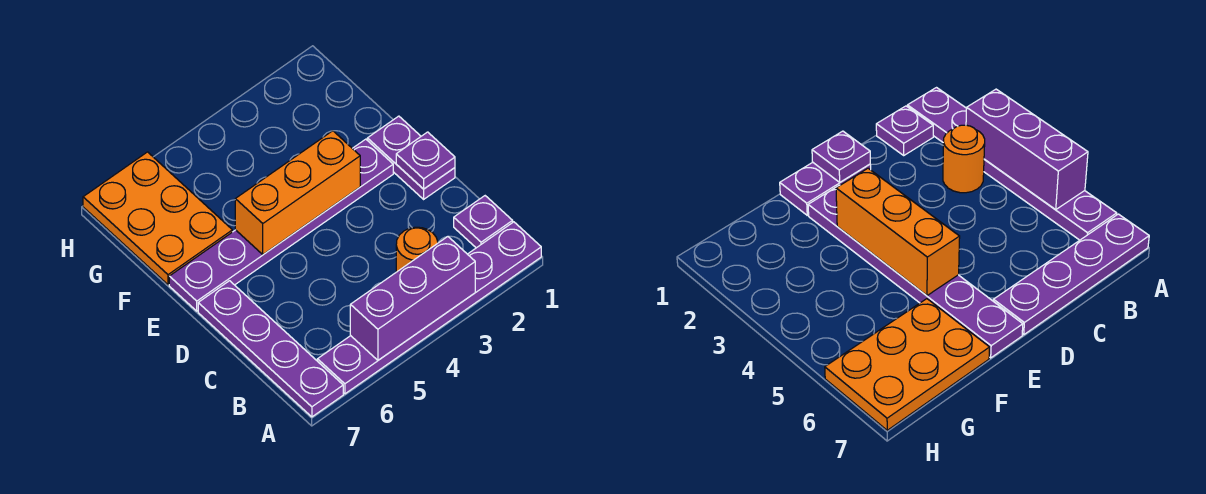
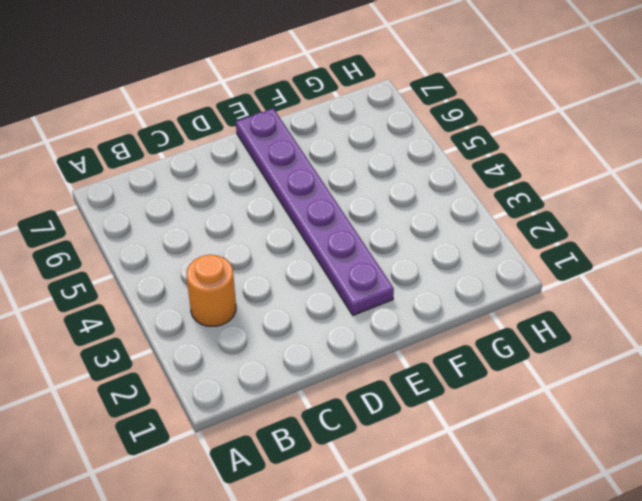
none -> purple plate A1:A6 level 1
none -> purple plate A7:D7 level 1

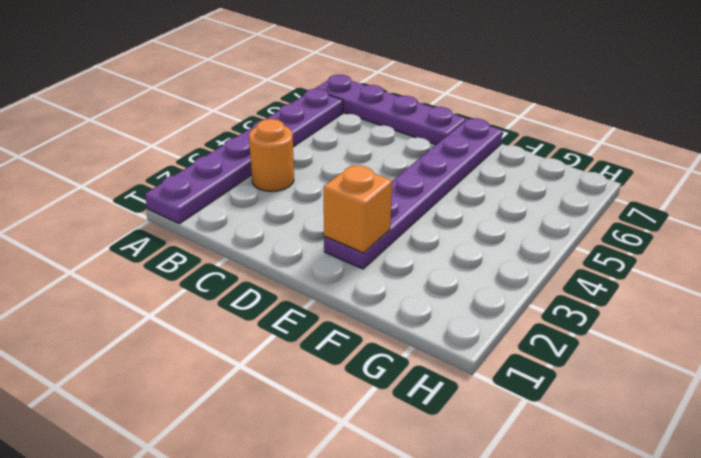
orange brick E2 level 2 -> none
none -> purple plate B1 level 1
none -> purple plate D1:E1 level 1

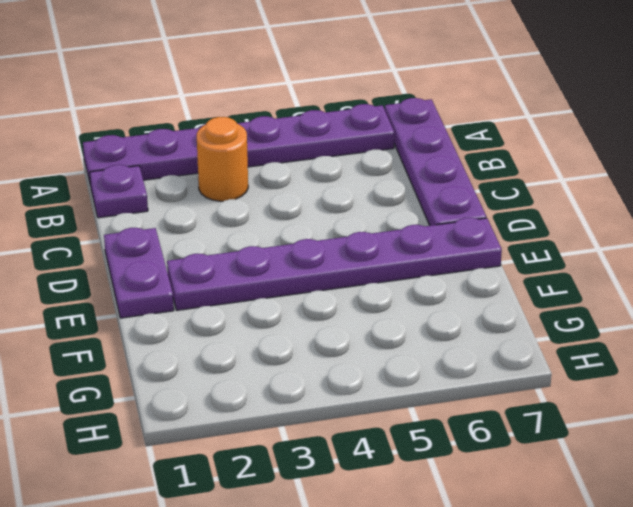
none -> orange plate F6:H7 level 1
none -> purple brick A3:A5 level 2

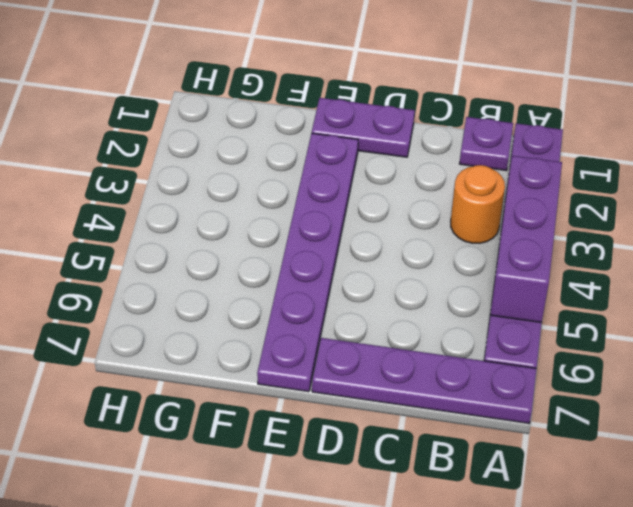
none -> orange plate F6:H7 level 1
none -> purple plate D1 level 2

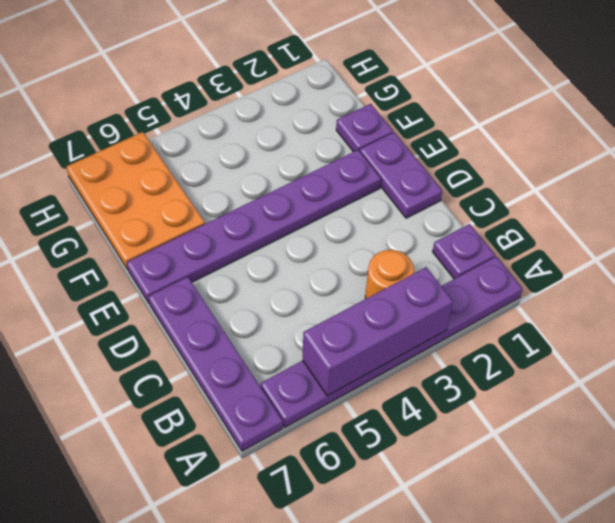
purple plate F1 level 1 -> purple plate D1 level 2
none -> orange brick E3:E5 level 2

